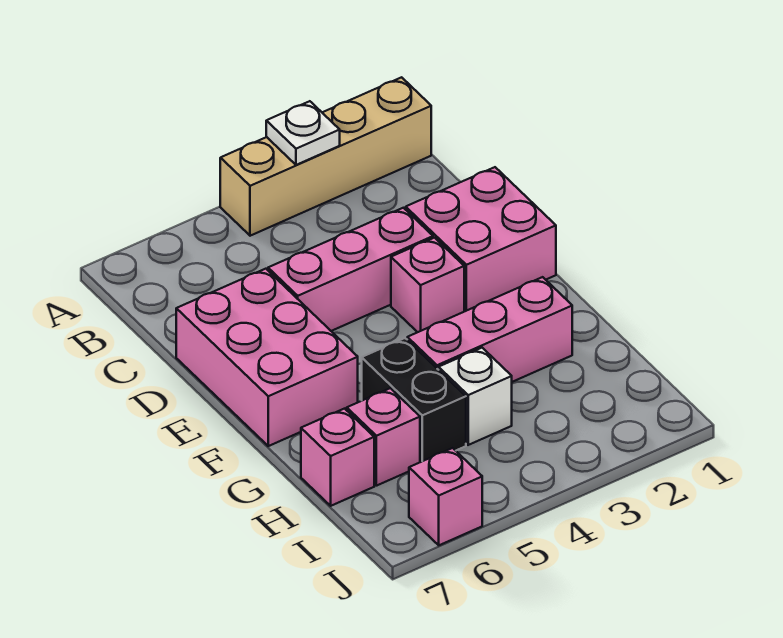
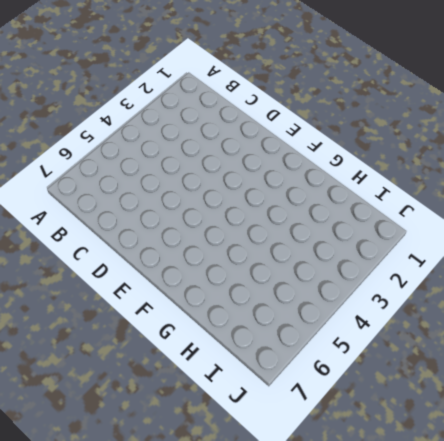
none -> tan brick A1:A4 level 1
none -> pink brick D1:E2 level 1
none -> pink brick D3:D5 level 1

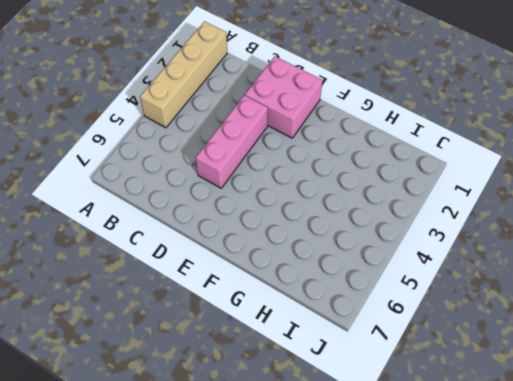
none -> pink brick D6:F7 level 1
none -> pink brick E3 level 1
none -> pink brick G2:G4 level 1

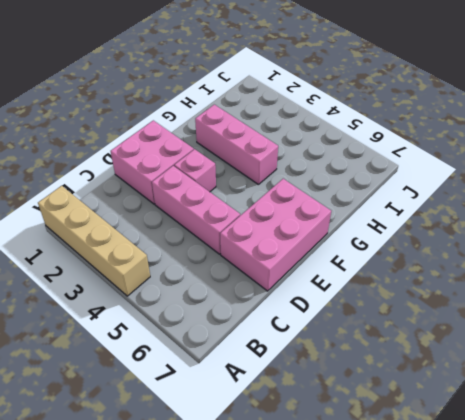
none -> black brick G5:H5 level 1
none -> white brick H4 level 1
none -> pink brick H6 level 1

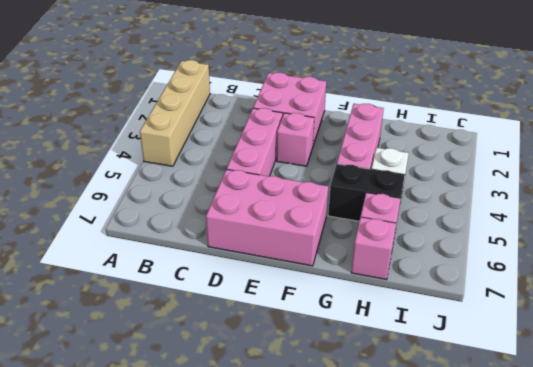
none -> pink brick J6 level 1
none -> white plate A3 level 2

